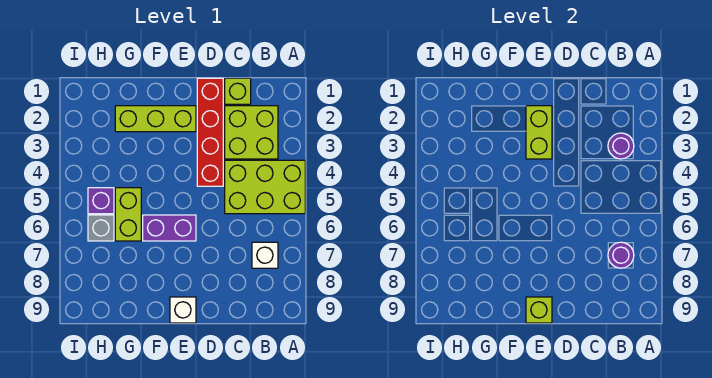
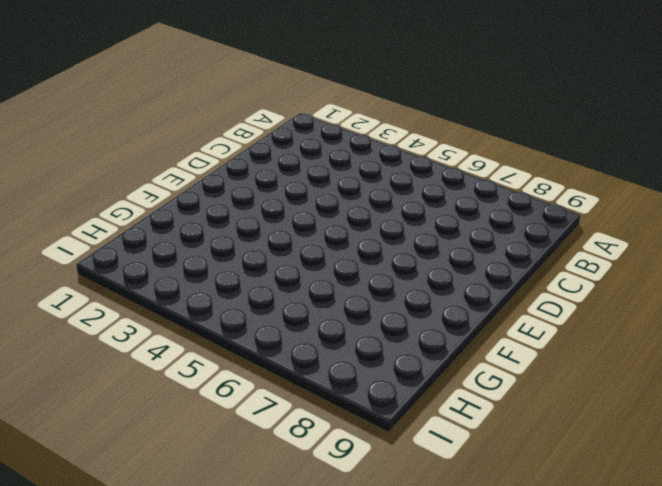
none -> lime brick A4:C5 level 1
none -> lime brick B2:C3 level 1
none -> white brick B7 level 1

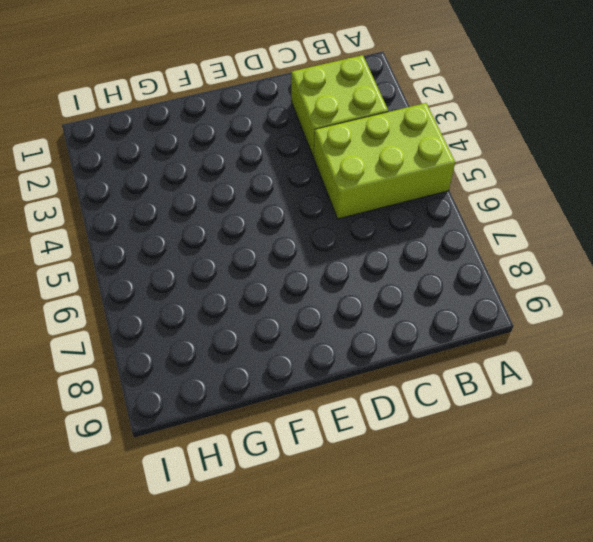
none -> white brick B7 level 1
none -> lime brick C1 level 1
none -> red brick D1:D4 level 1

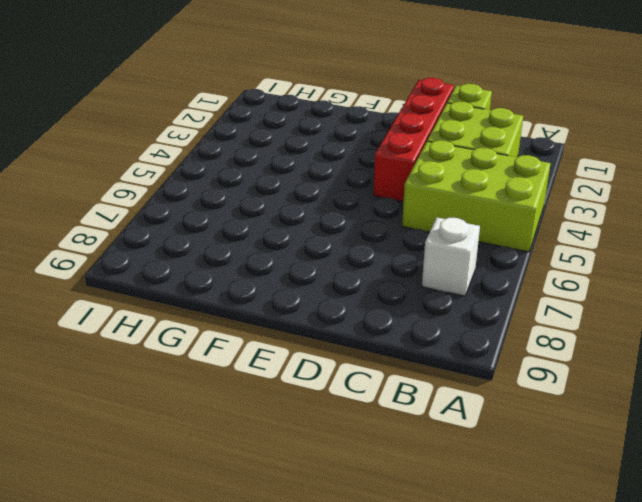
none -> lime brick E2:G2 level 1
none -> purple brick E6:F6 level 1
none -> white brick E9 level 1

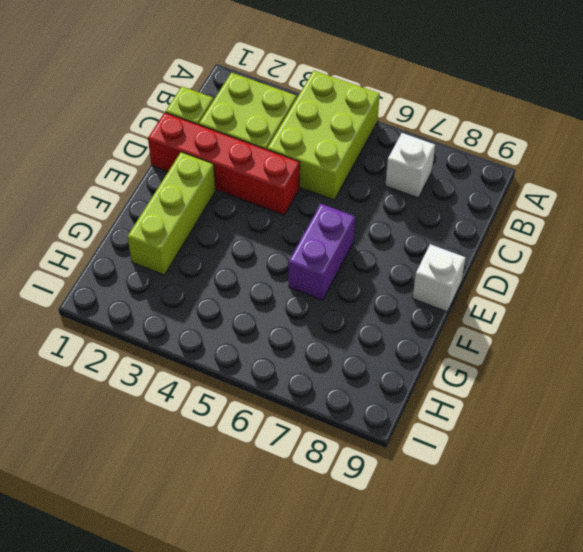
none -> lime brick G5:G6 level 1
none -> purple brick H5 level 1
none -> grey brick H6 level 1

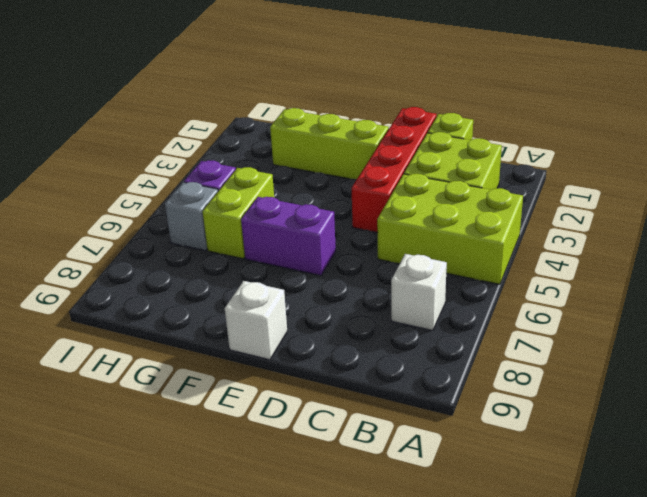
none -> purple round brick B3 level 2
none -> purple round brick B7 level 2
none -> lime brick E2:E3 level 2

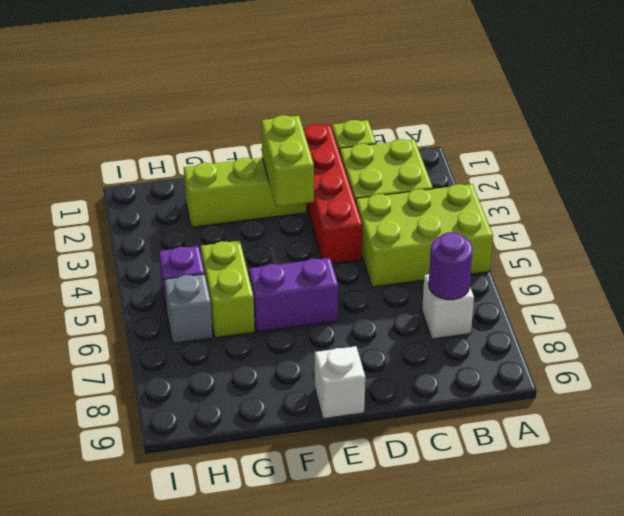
none -> purple round brick B3 level 2
none -> lime brick E9 level 2

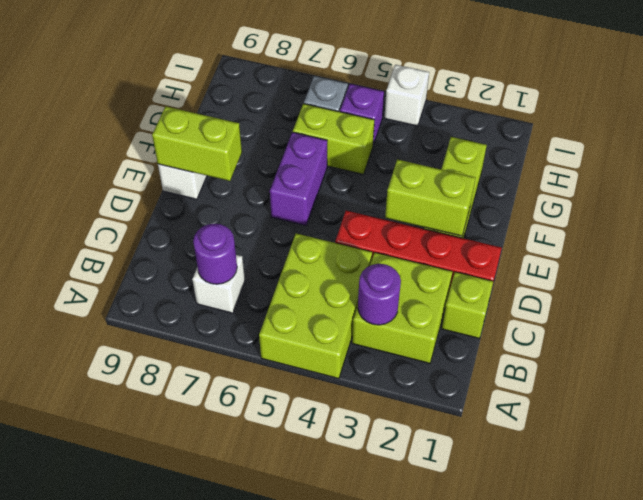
lime brick E8:E9 level 2 -> lime brick E9 level 2
white brick I4 level 1 -> none

